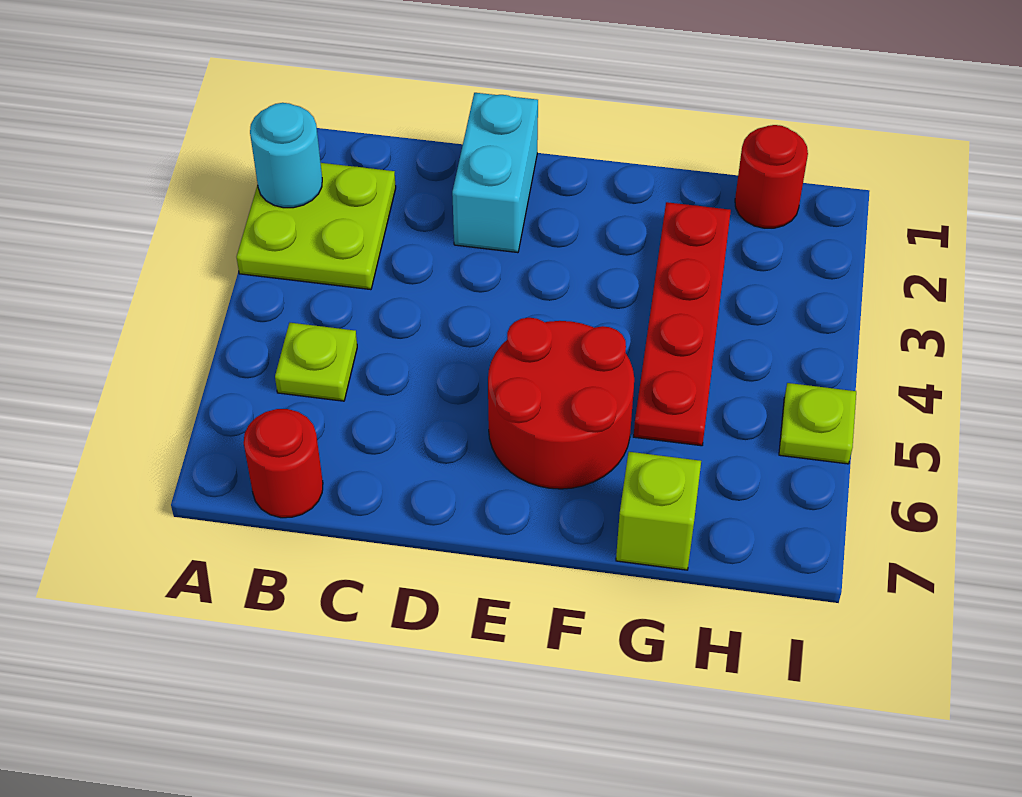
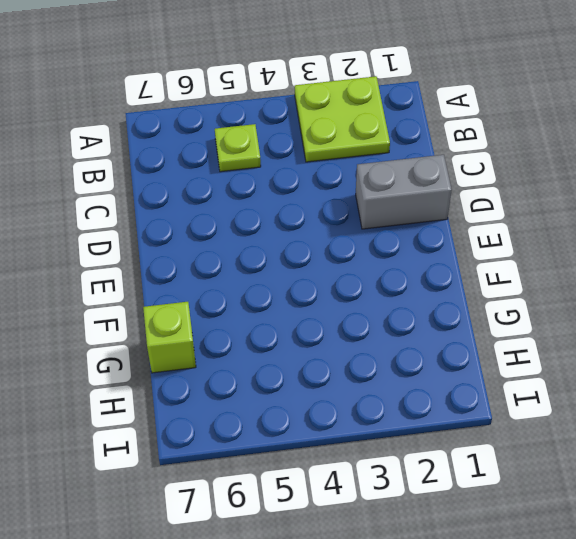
grey brick D1:D2 level 1 -> cyan brick D1:D2 level 1
none -> red round brick B7 level 1
none -> red round brick E5:F6 level 1

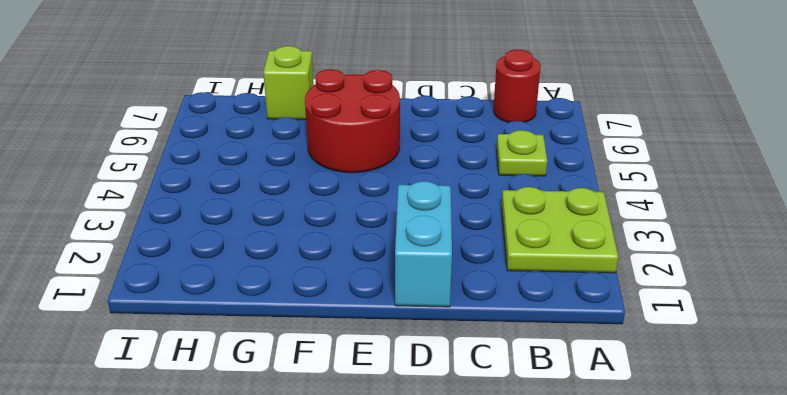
none -> red plate G2:G5 level 1
none -> red round brick H1 level 1

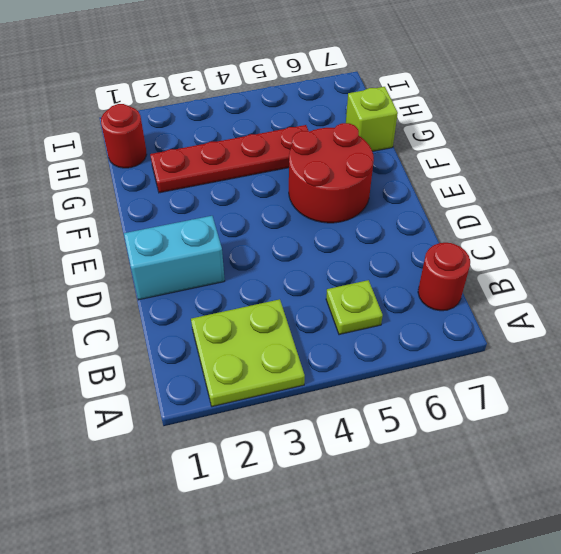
none -> lime plate I5 level 1
none -> cyan round brick A2 level 2

